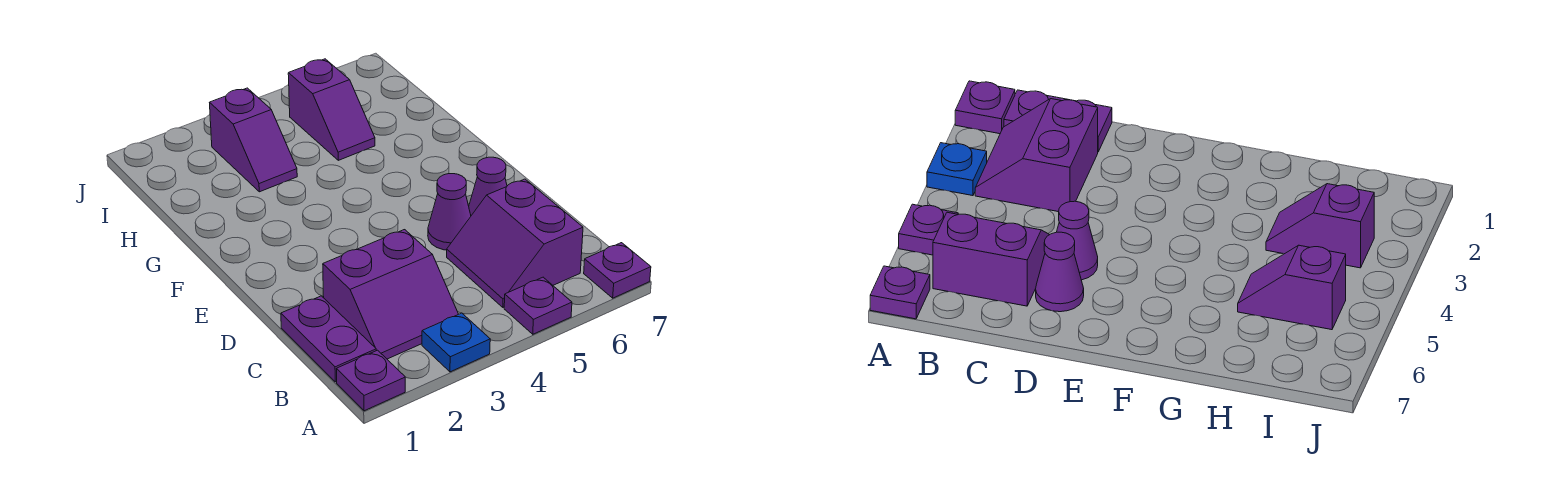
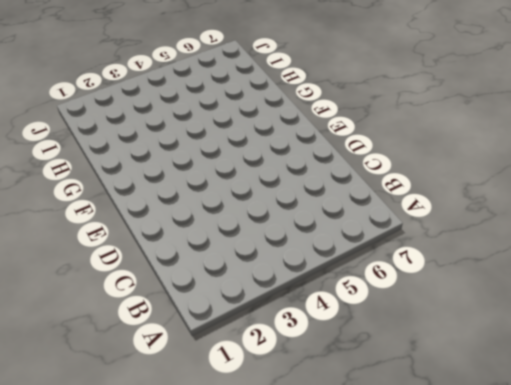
none -> purple plate A1 level 1
none -> blue plate A3 level 1

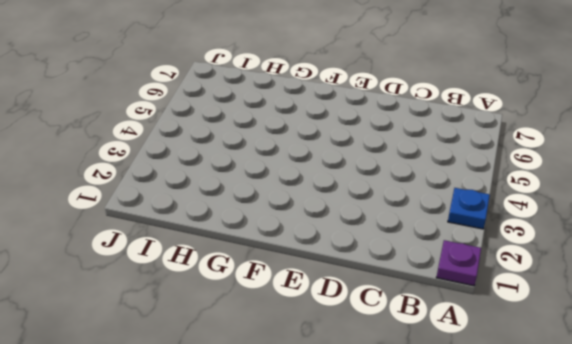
none -> purple plate A5 level 1
none -> purple plate A7 level 1

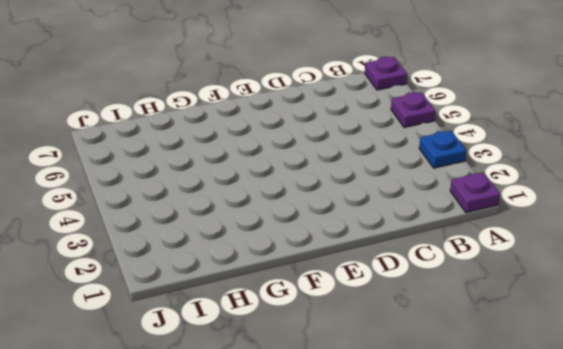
none -> purple plate B1:C1 level 1
none -> purple slope B2:C3 level 1 top C

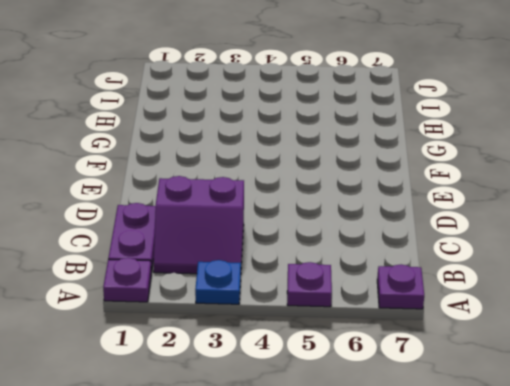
none -> purple slope B5:C6 level 1 top 6
none -> purple cone D5 level 1

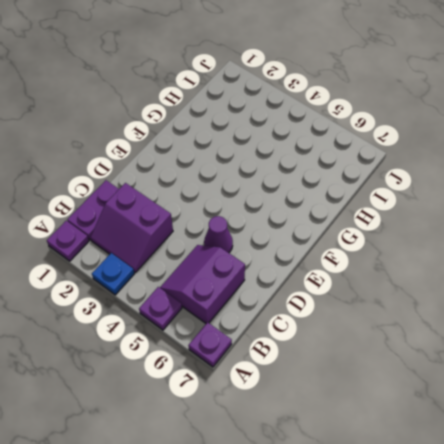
none -> purple cone D6 level 1
none -> purple slope H3:I3 level 1 top I

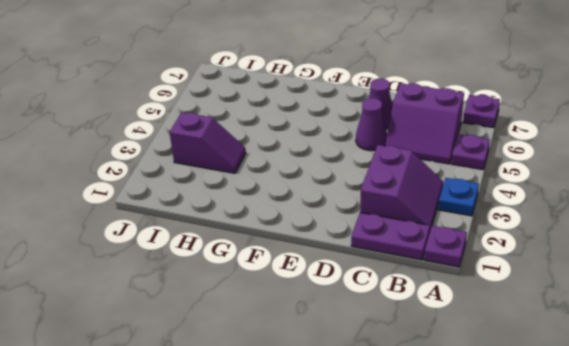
none -> purple slope H5:I5 level 1 top I

